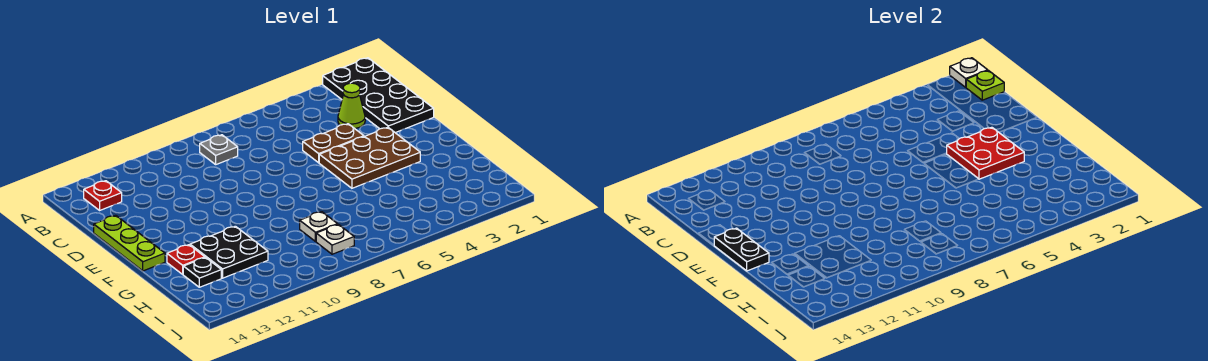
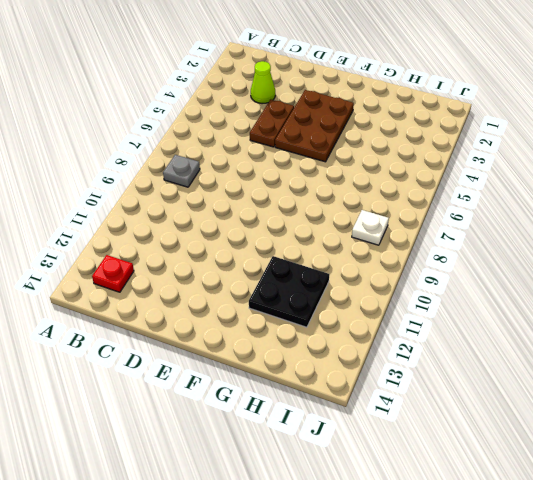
none -> black plate A1:D2 level 1
none -> lime plate D14:F14 level 1
none -> red plate G13 level 1

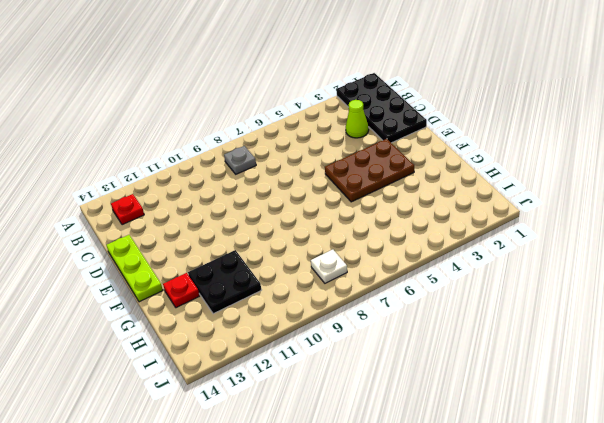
none -> brown plate D4:D5 level 1
none -> white plate H8 level 1
none -> black plate H13 level 1

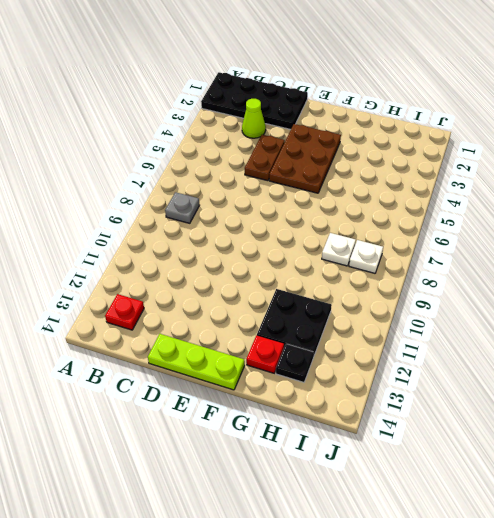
none -> white plate A1 level 2
none -> lime plate B1 level 2
none -> red plate E3:F4 level 2

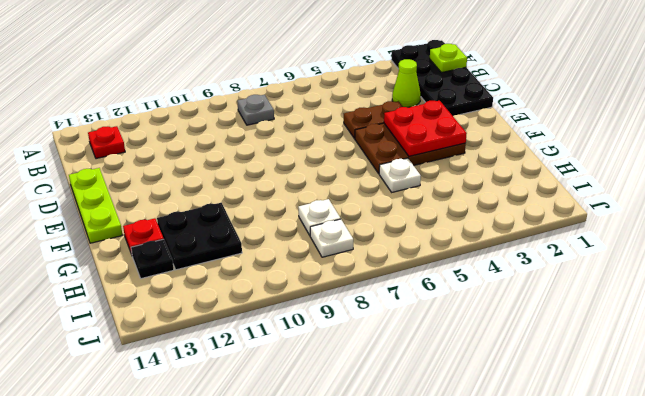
white plate G5 level 1 -> white plate A1 level 2
none -> black plate E14:F14 level 2

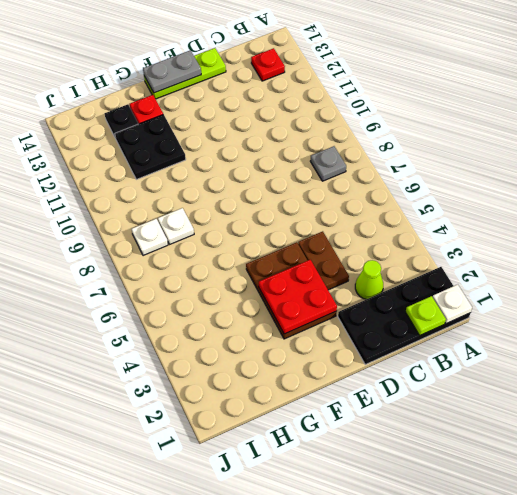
grey plate E14:F14 level 2 -> black plate E14:F14 level 2

